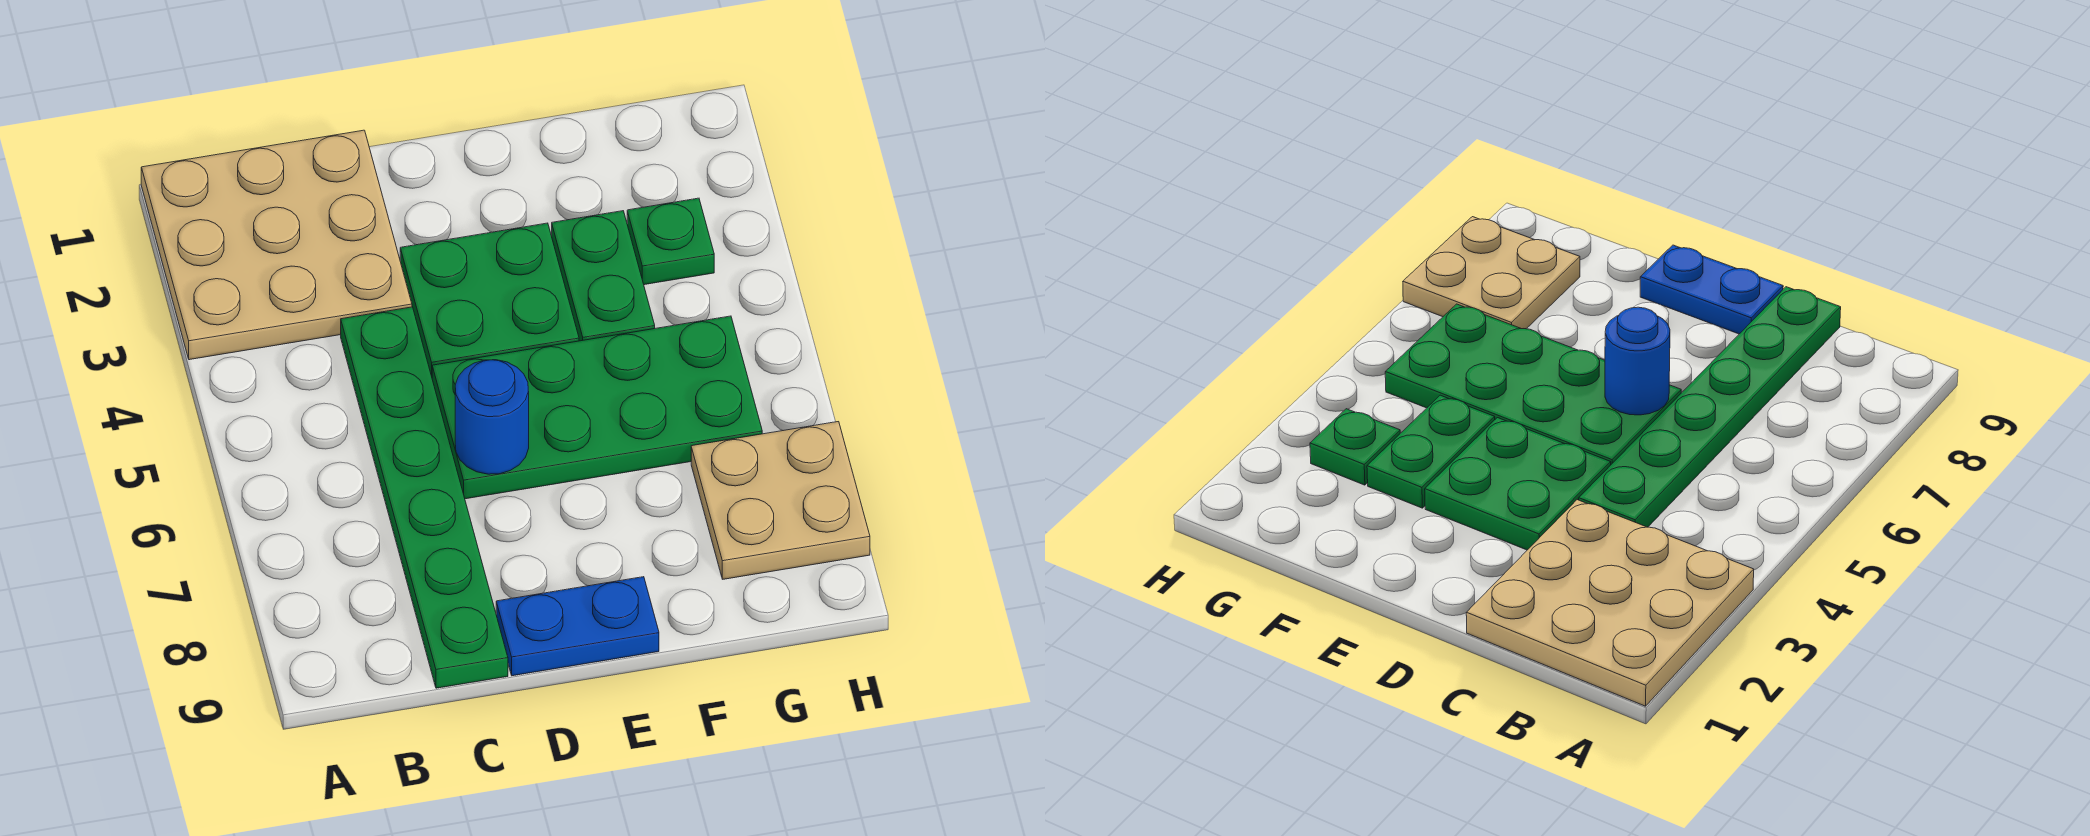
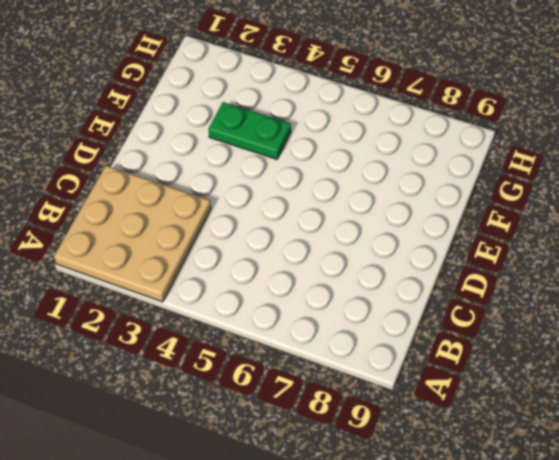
none -> green plate C4:C9 level 1
none -> green plate D3:E4 level 1

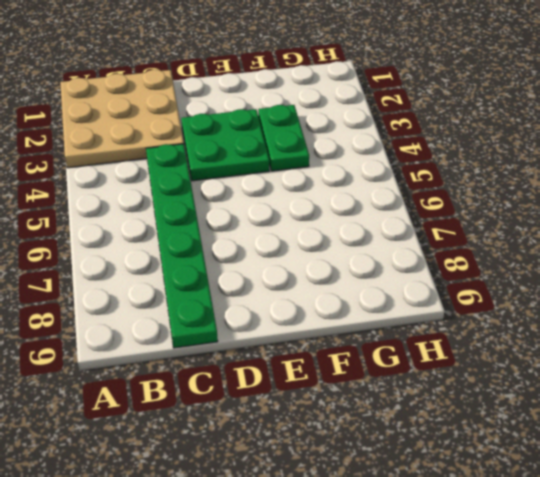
none -> green plate D5:G6 level 1
none -> blue plate D9:E9 level 1

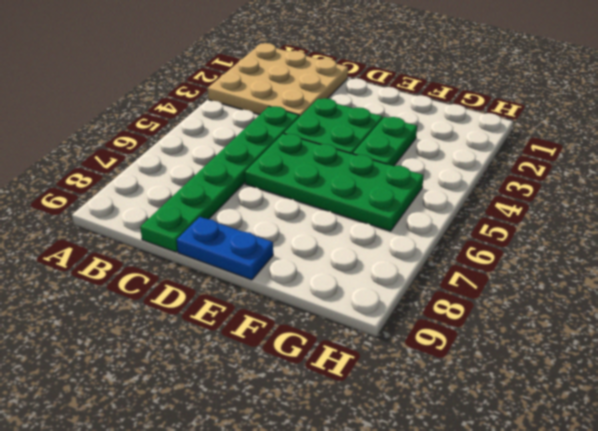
none -> green plate G3 level 1
none -> tan plate G7:H8 level 1

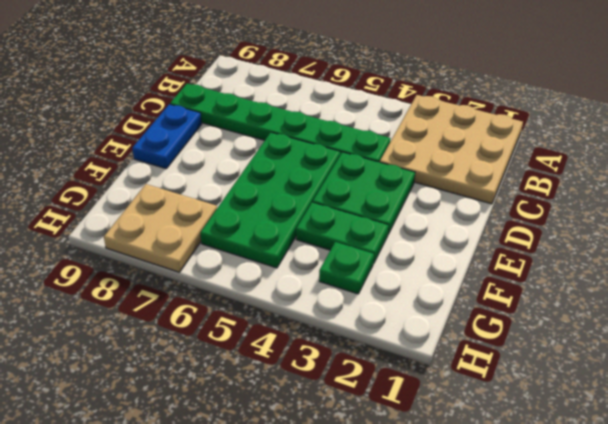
none -> blue round brick D6 level 2

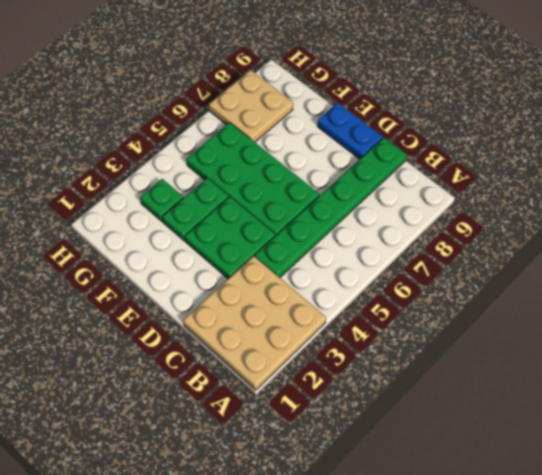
none -> blue round brick D6 level 2

